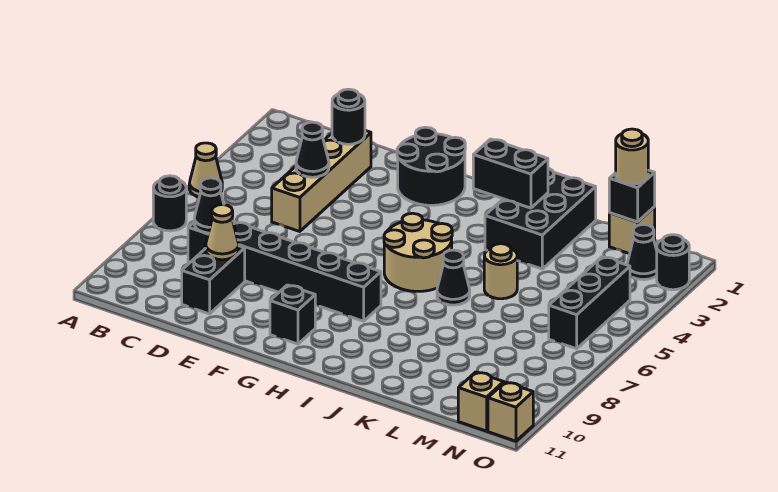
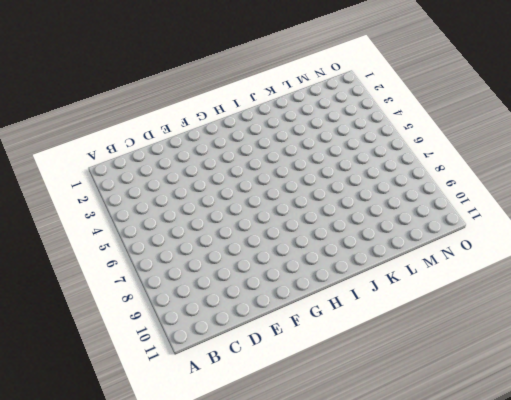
none -> tan cone A5 level 1
none -> black round brick A7 level 1
none -> black brick C8:H8 level 1

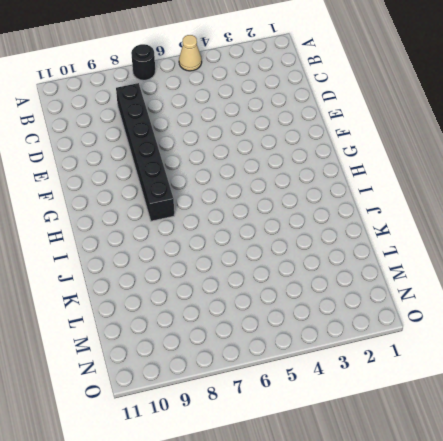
none -> tan brick D2:D5 level 1
none -> black brick D9:D10 level 1
none -> black round brick F1:G2 level 1

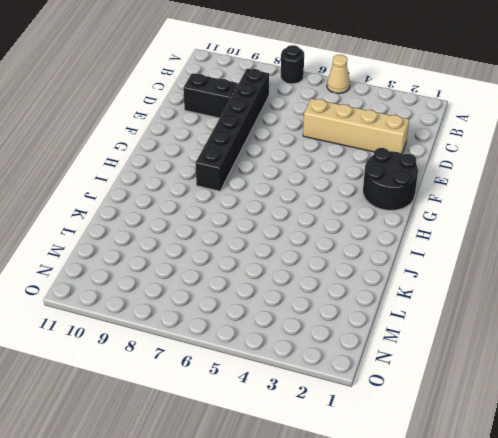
none -> black brick G10 level 1
none -> tan round brick H5:I6 level 1
none -> black brick J1:K3 level 1

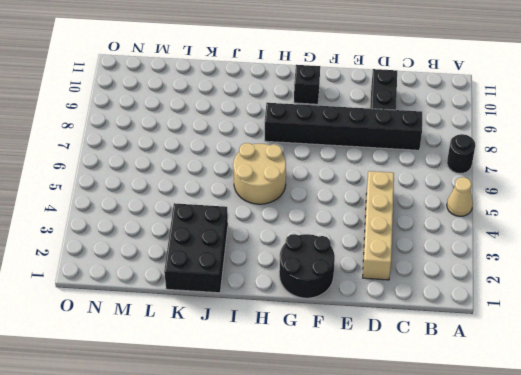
none -> black cone J6 level 1
none -> tan round brick K5 level 1
none -> tan brick M1 level 1

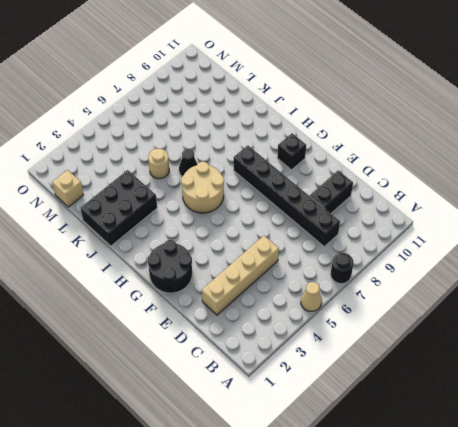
none -> black cone N2 level 1
none -> black brick N4:N6 level 1
none -> tan brick N11 level 1

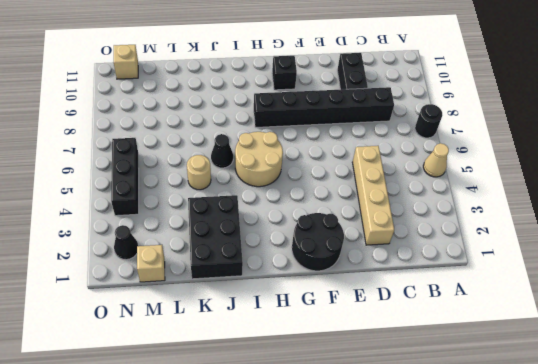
none -> black round brick O2 level 1
none -> tan brick O11 level 1
none -> black cone C8 level 2

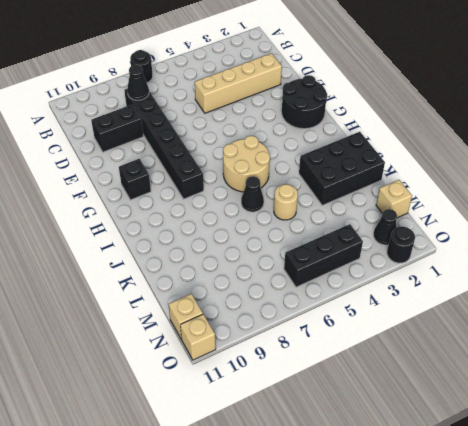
none -> tan cone A5 level 1
none -> black round brick D2 level 2
none -> black cone D4 level 2

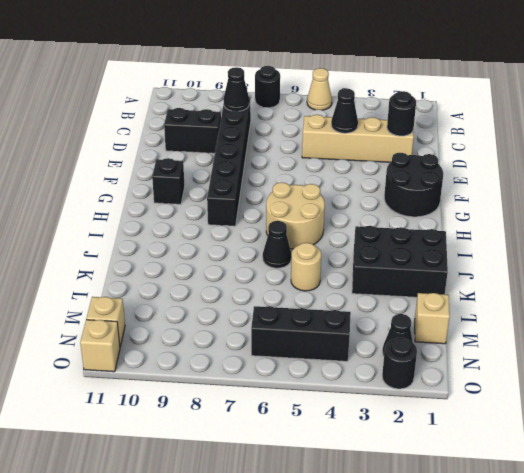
none -> tan cone D9 level 2
none -> black brick I2:J2 level 2
none -> black brick M1 level 2

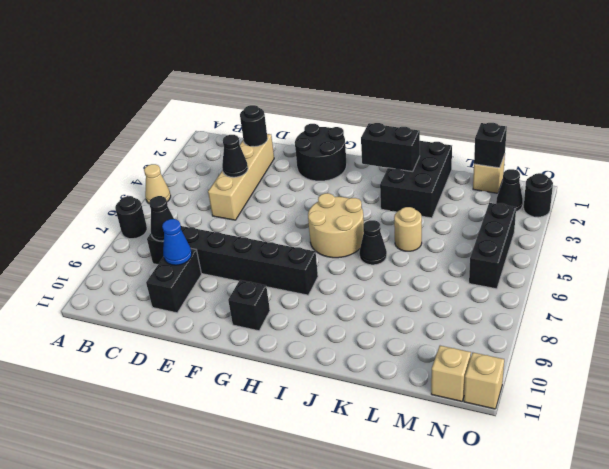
blue cone D9 level 2 -> tan cone D9 level 2
none -> tan round brick M1 level 3

